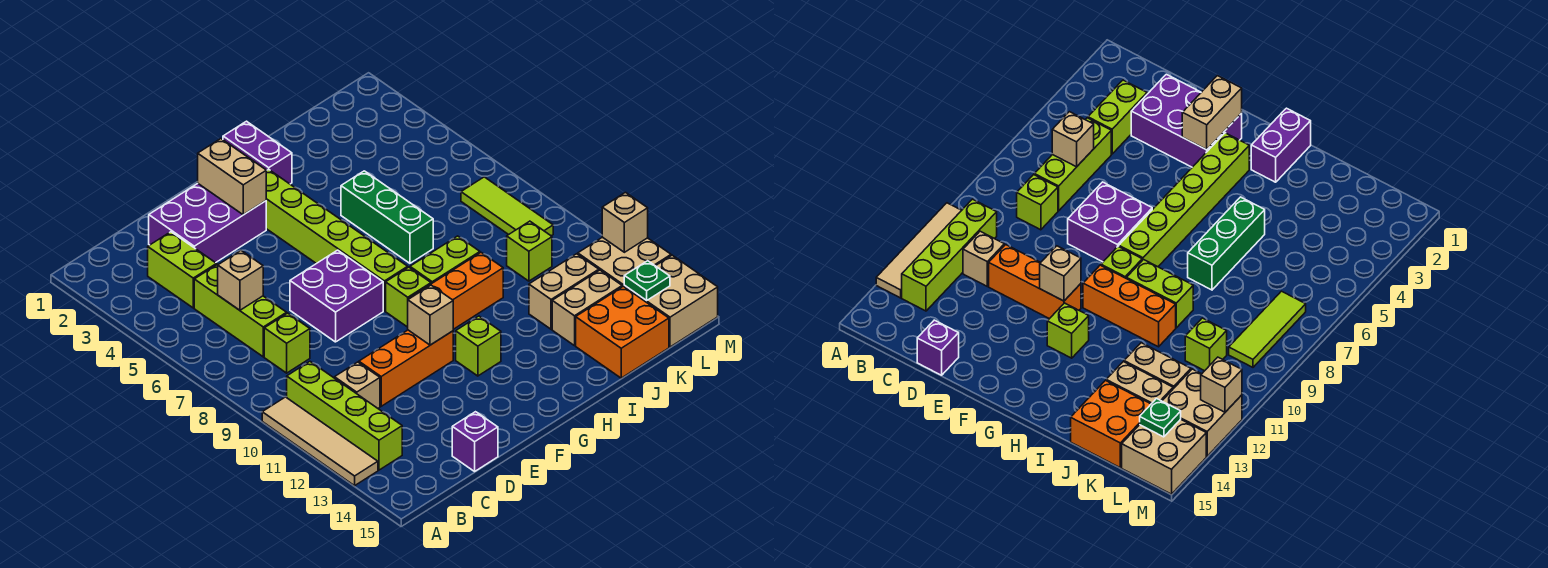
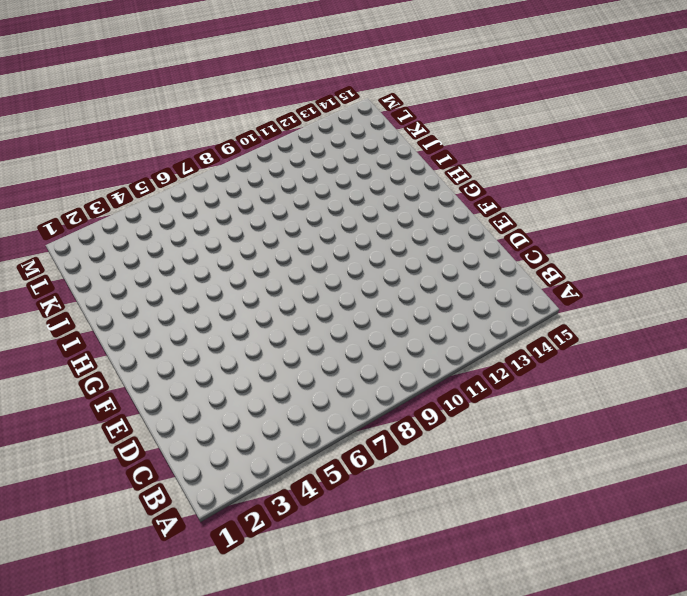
none -> tan tile A10:A13 level 1
none -> lime brick B10:B13 level 1
none -> lime brick C3:C4 level 1

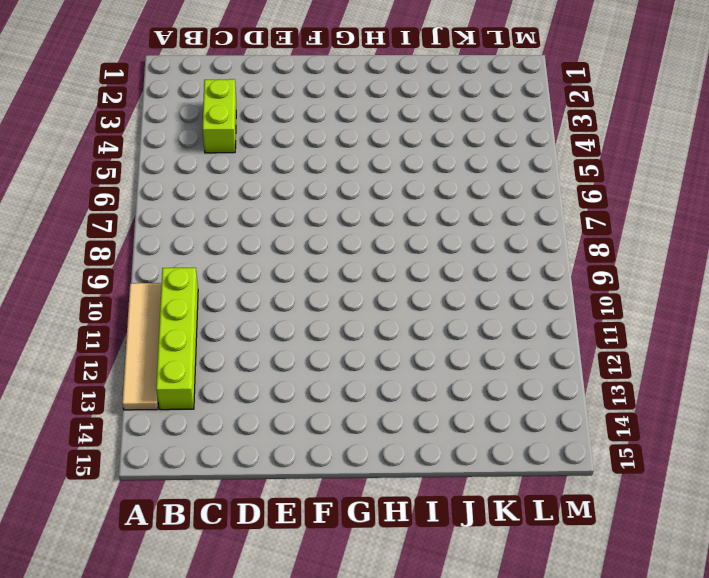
none -> lime brick C5:C7 level 1
none -> lime brick C8 level 1
none -> tan brick C11 level 1

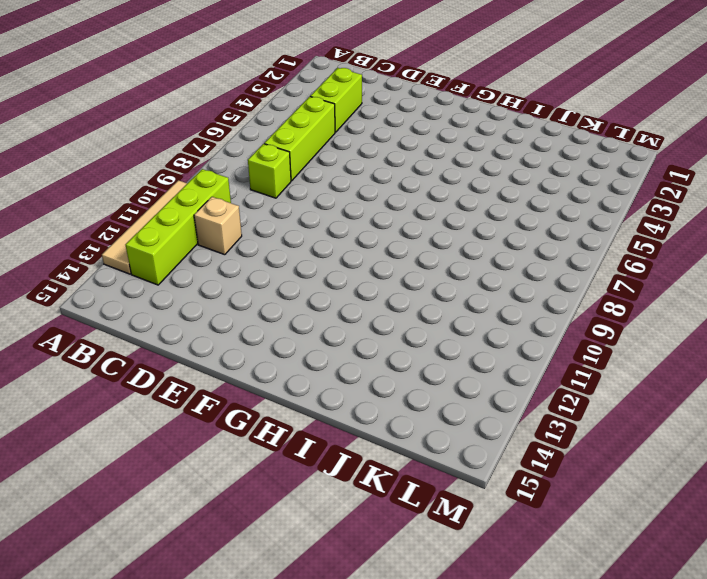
none -> purple brick D2:F3 level 1
none -> orange brick D11:F11 level 1
none -> purple brick D15 level 1

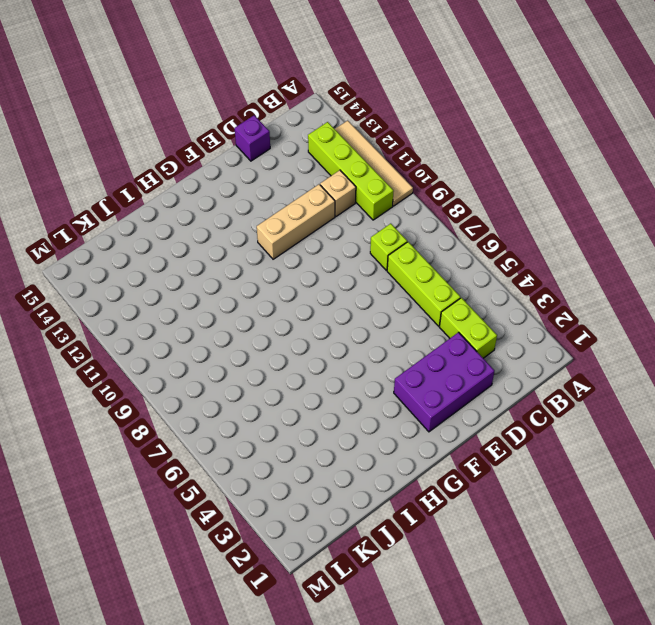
tan brick D11:F11 level 1 -> orange brick D11:F11 level 1
none -> purple brick E7:F8 level 1
none -> lime brick G3:G8 level 1
none -> lime brick G9 level 1

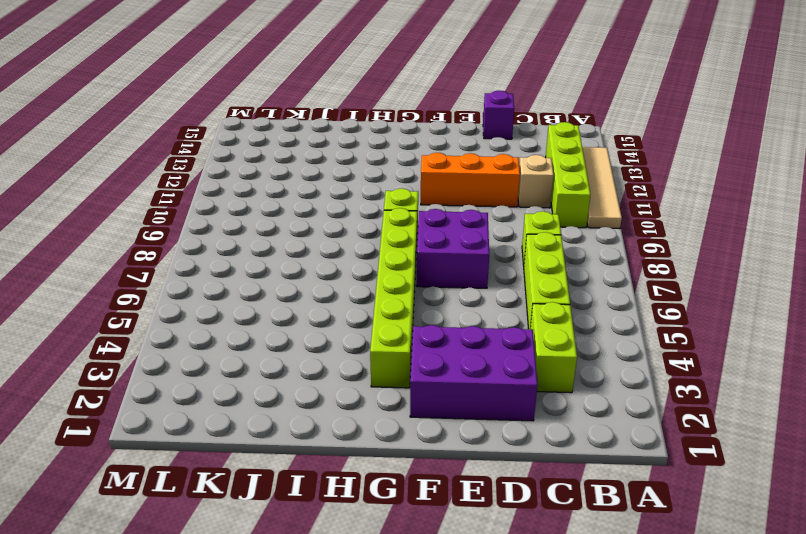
none -> orange brick G10:I10 level 1
none -> lime brick G12 level 1
none -> purple brick H1:H2 level 1

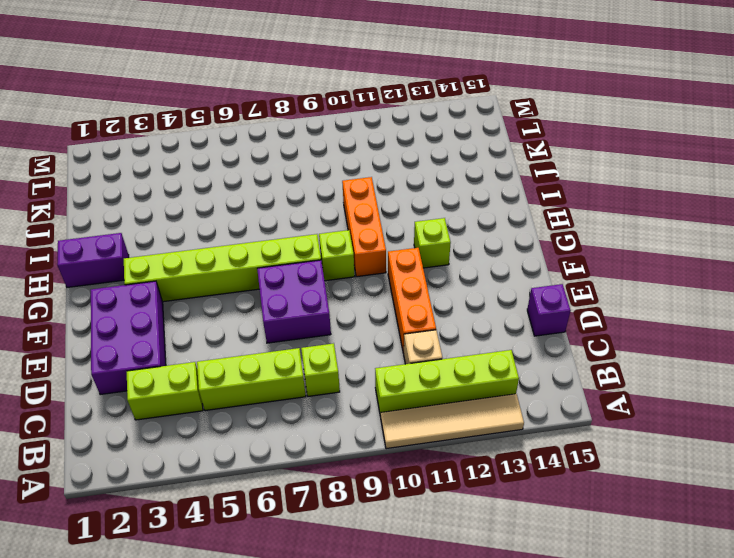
none -> lime brick H9:I9 level 1
none -> green brick I5:I7 level 1
none -> tan brick J12:K12 level 1

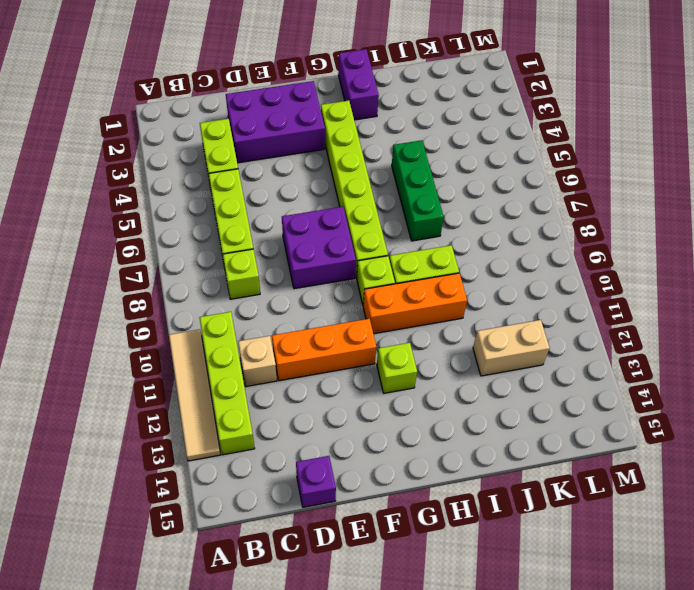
none -> tan brick J13:K13 level 1
none -> orange brick J14:K15 level 1
none -> lime brick K10 level 1

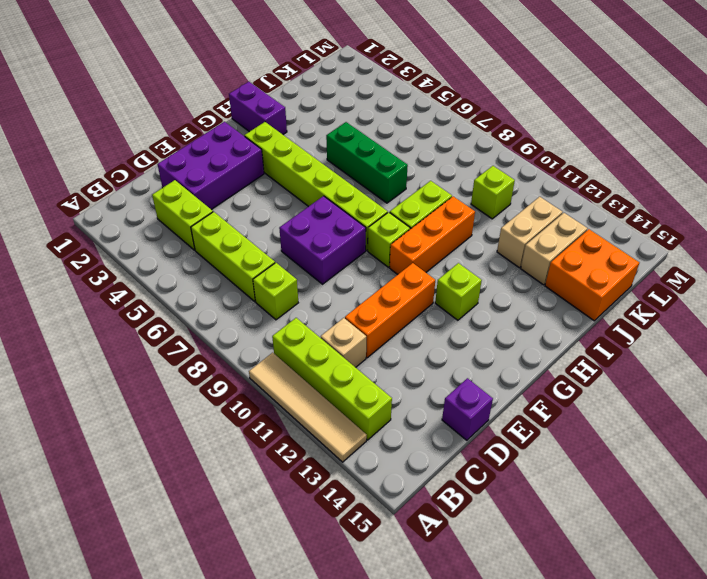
none -> lime tile L7:L9 level 1
none -> tan brick L12:M13 level 1
none -> tan brick L14:M15 level 1

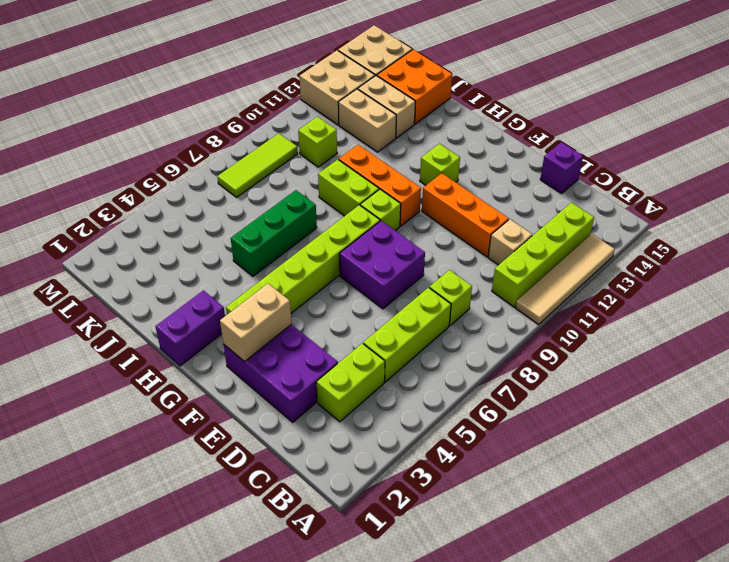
none -> tan brick C6 level 2
none -> tan brick F11 level 2
none -> green plate L14 level 2

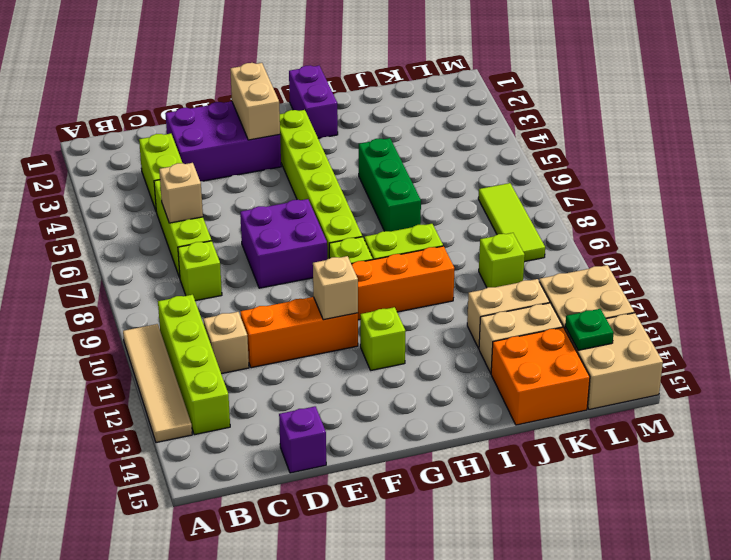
none -> tan brick M12 level 2

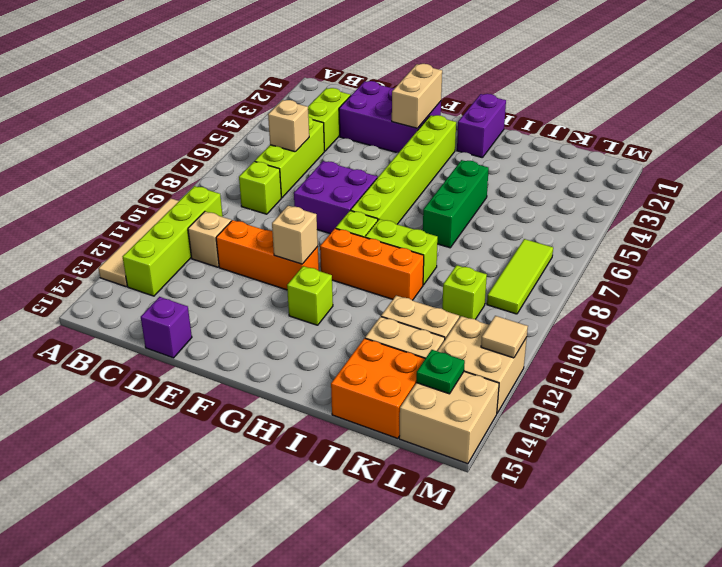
tan tile M12 level 2 -> tan brick M12 level 2

